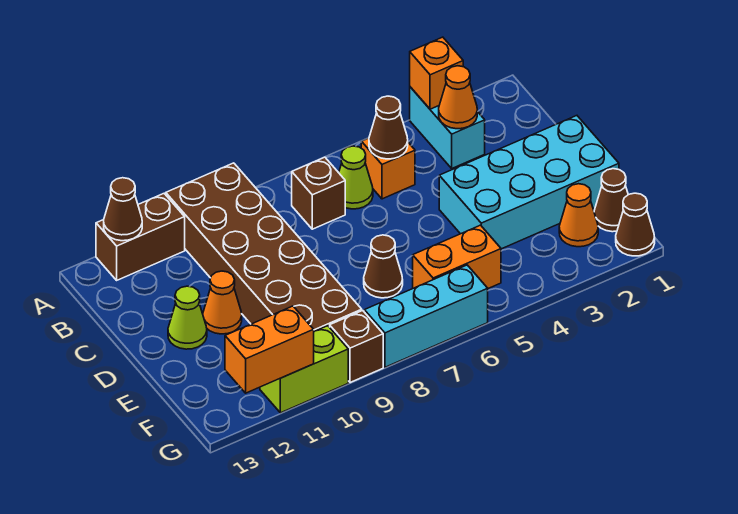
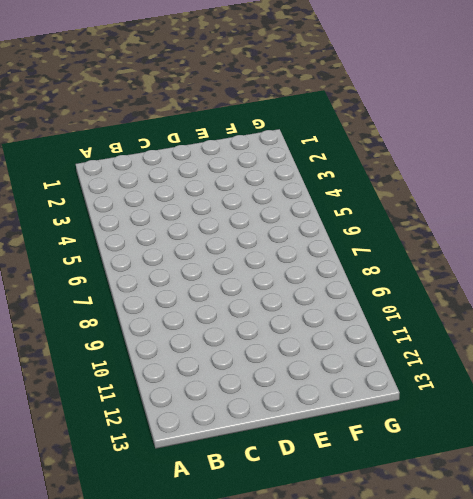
none -> cyan brick A3:B3 level 1
none -> brown brick A9:F10 level 1
none -> brown brick A11:A12 level 1

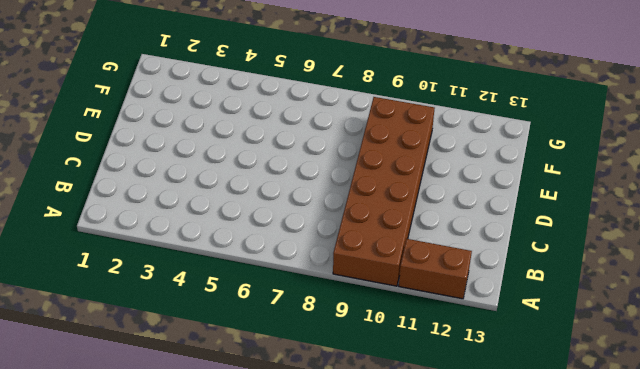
none -> cyan brick A3:B3 level 1
none -> orange brick B5 level 1
none -> lime cone B6 level 1

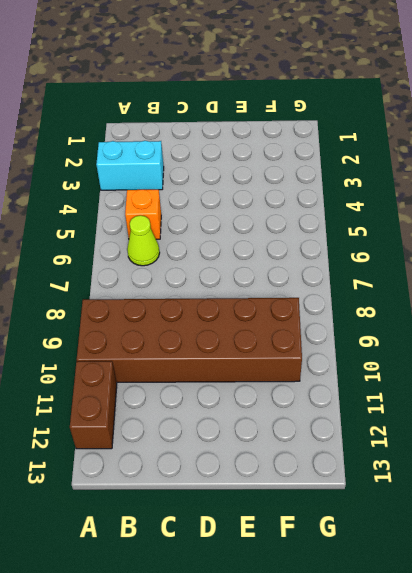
none -> brown brick B7 level 1
none -> cyan brick D1:E4 level 1
none -> orange cone D11 level 1

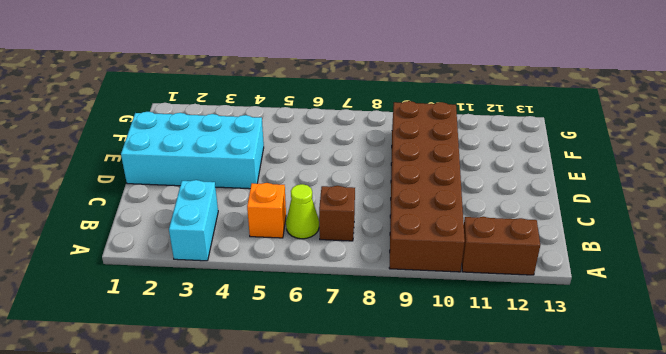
none -> orange cone D11 level 1
none -> lime cone D12 level 1
none -> brown cone E7 level 1

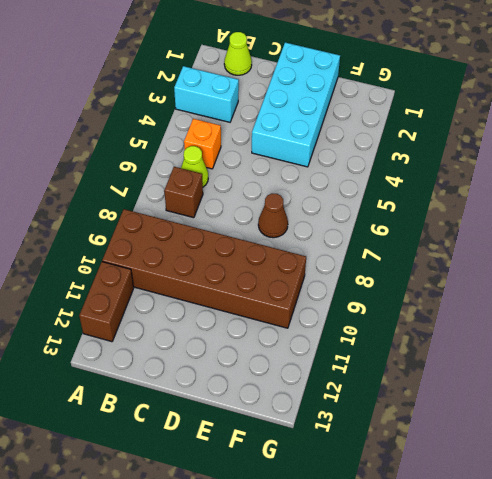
lime cone B1 level 1 -> lime cone D12 level 1
none -> orange cone D11 level 1
none -> brown cone F1 level 1
none -> orange cone F2 level 1

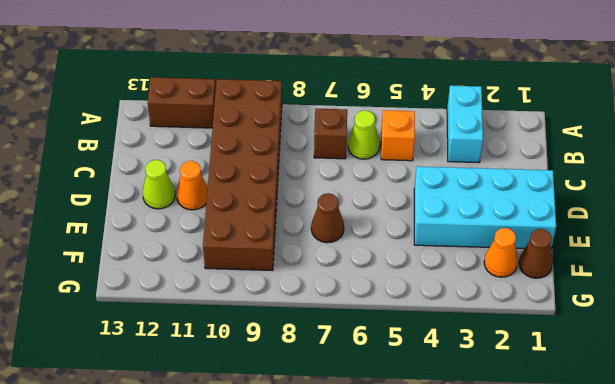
none -> orange brick F5:F6 level 1
none -> brown cone G1 level 1
none -> cyan brick G6:G8 level 1

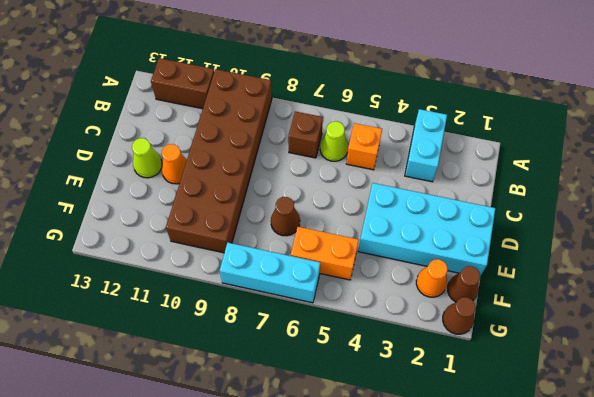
none -> brown brick G9 level 1
none -> lime brick G10:G11 level 1
none -> orange brick A3 level 2

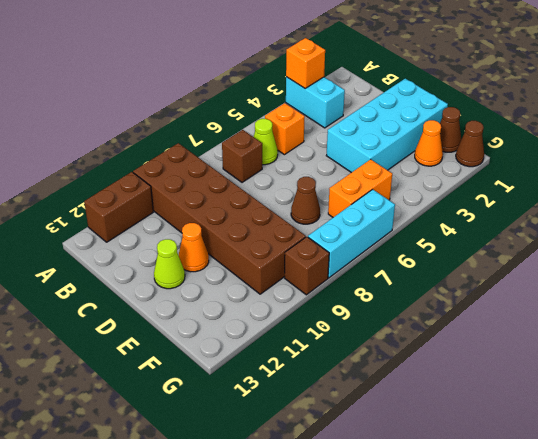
none -> lime brick G10:G11 level 1
none -> brown cone A12 level 2
none -> orange cone B3 level 2

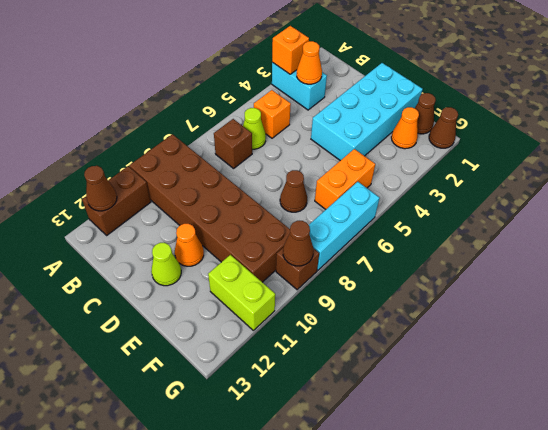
lime brick F11:G11 level 1 -> lime brick G10:G11 level 1
brown cone G9 level 2 -> brown cone B5 level 2
none -> orange brick G11:G12 level 2

